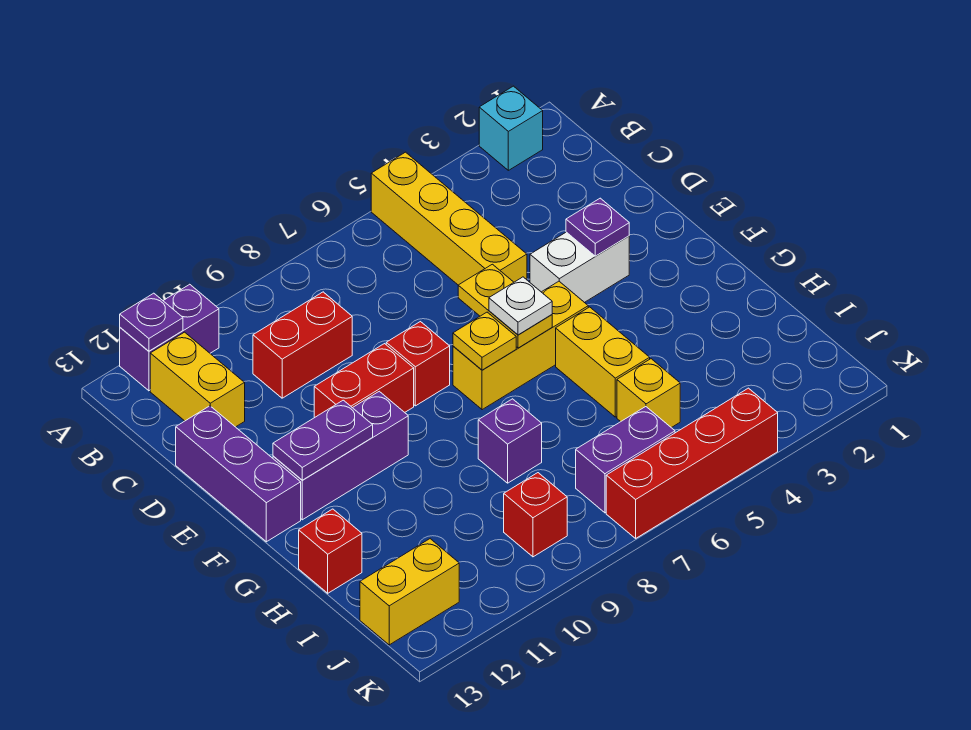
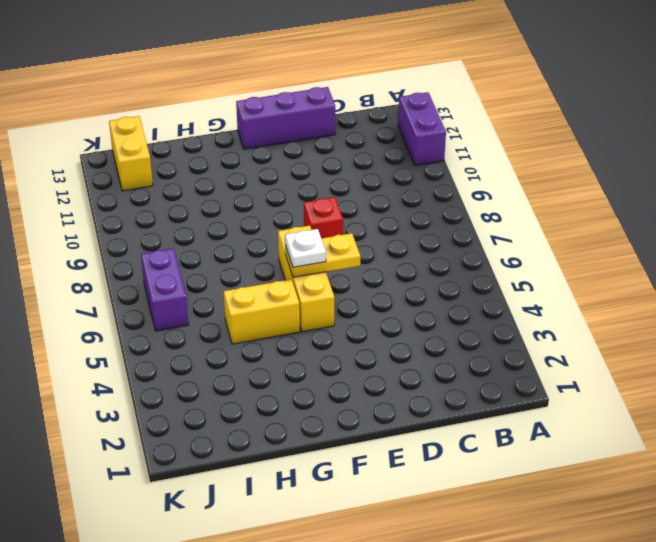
none -> cyan brick A2 level 1
none -> yellow brick A5:D5 level 1
none -> yellow brick B12:C12 level 1

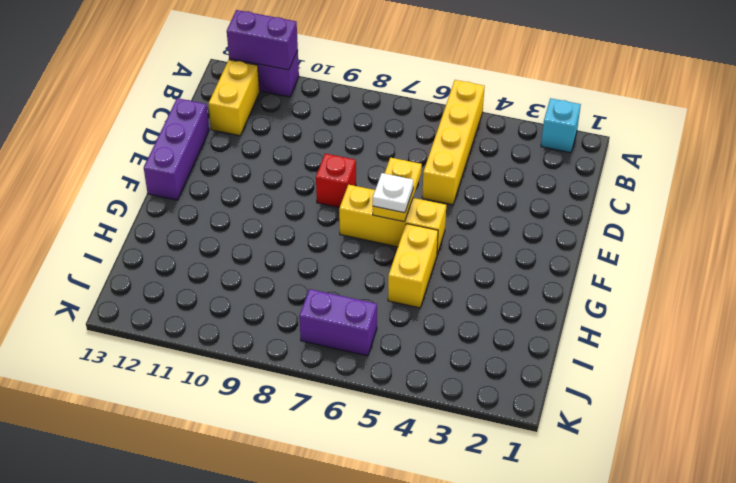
purple brick A11:A12 level 2 -> purple plate A12 level 2
none -> red brick C9:C10 level 1
none -> white brick E3:E4 level 1
none -> red brick E9:E10 level 1

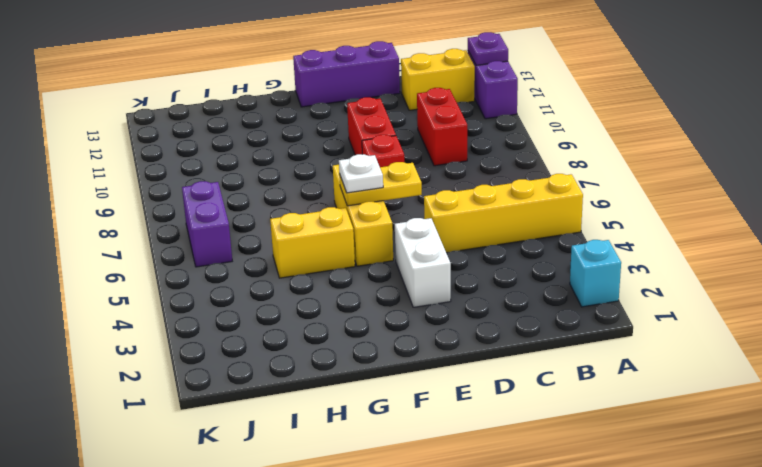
none -> purple brick F10:F12 level 1
none -> purple brick H8 level 1
none -> red brick H13 level 1

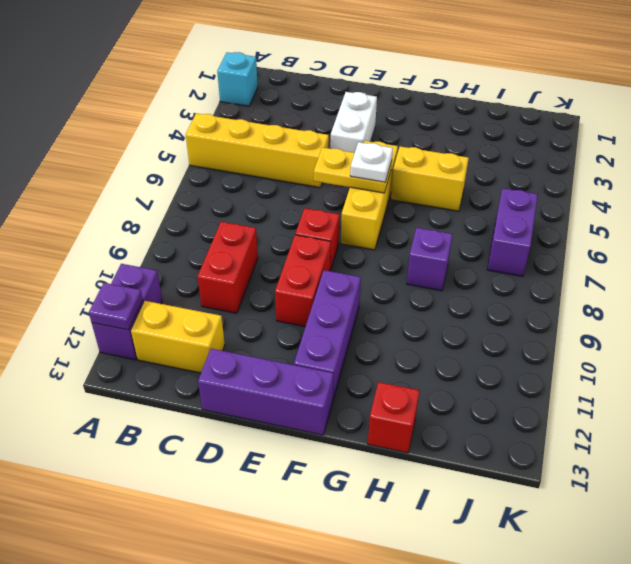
none -> yellow brick I5 level 1
none -> red brick J9 level 1
none -> yellow brick J12:J13 level 1

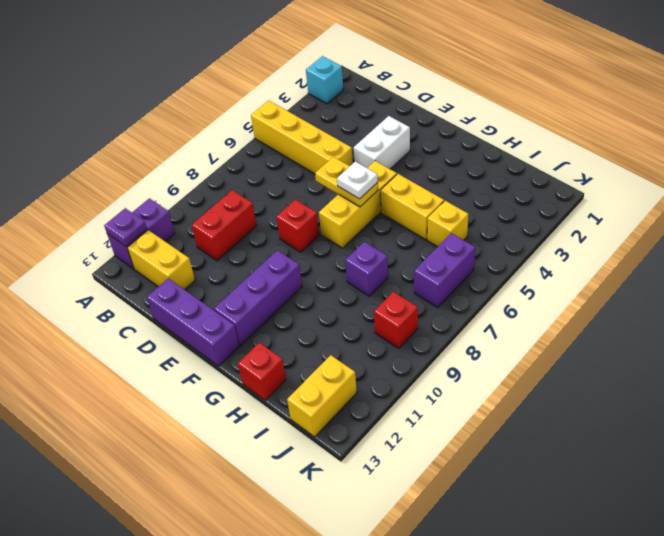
none -> red brick E9:E10 level 1
none -> red brick K4:K7 level 1
none -> purple plate E3 level 2

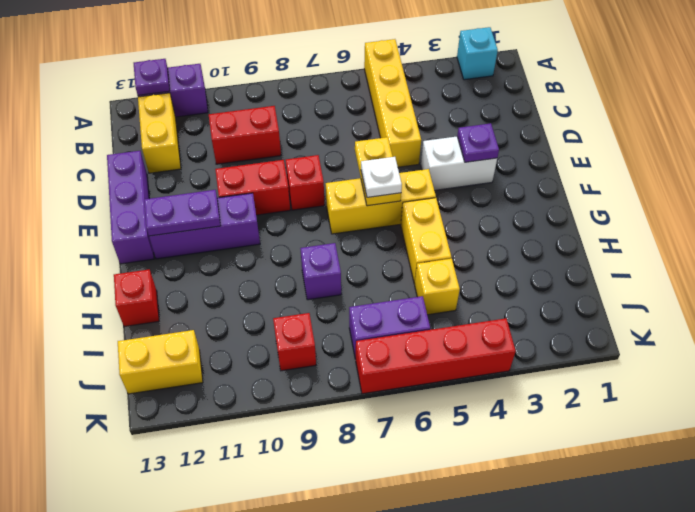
none -> yellow plate F7 level 2

